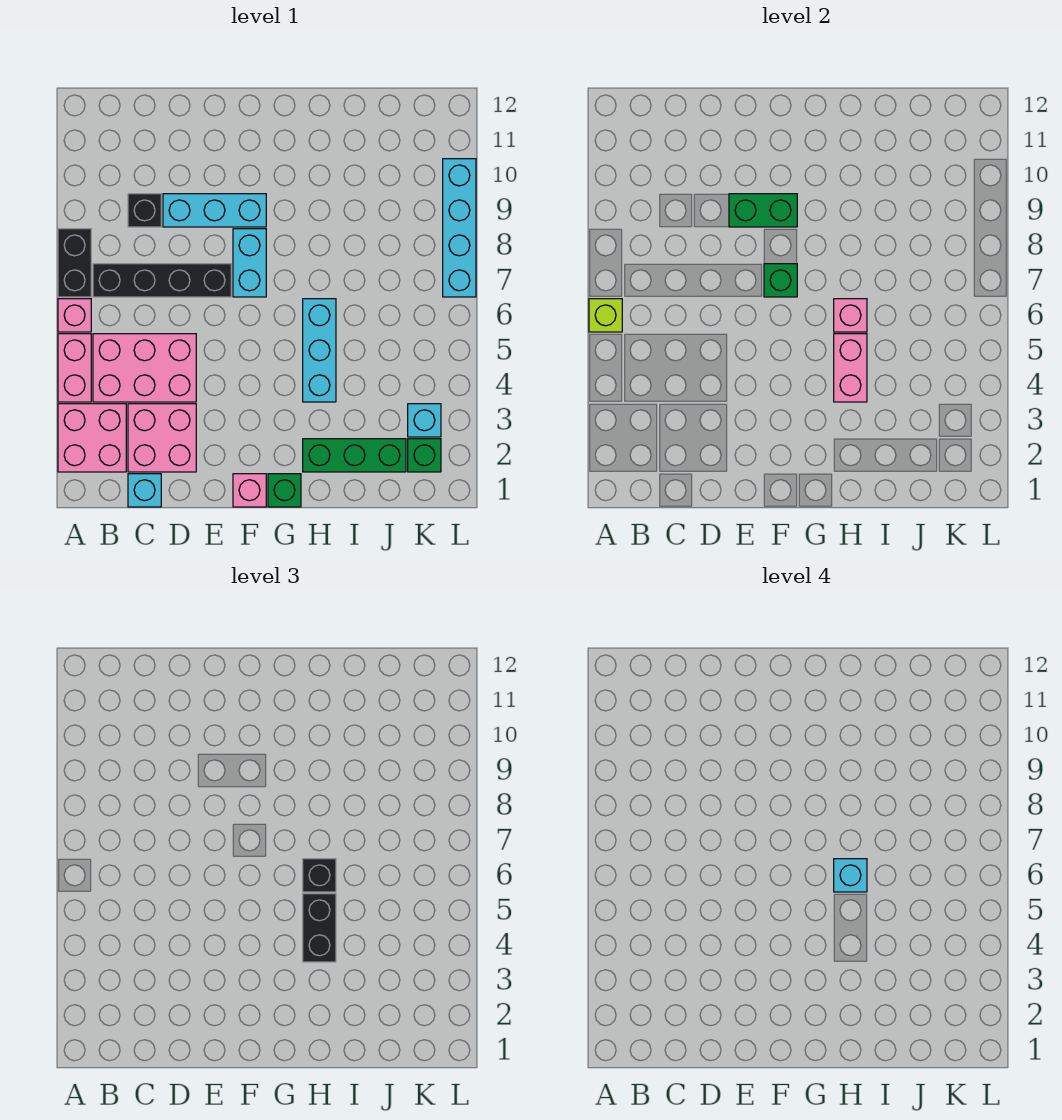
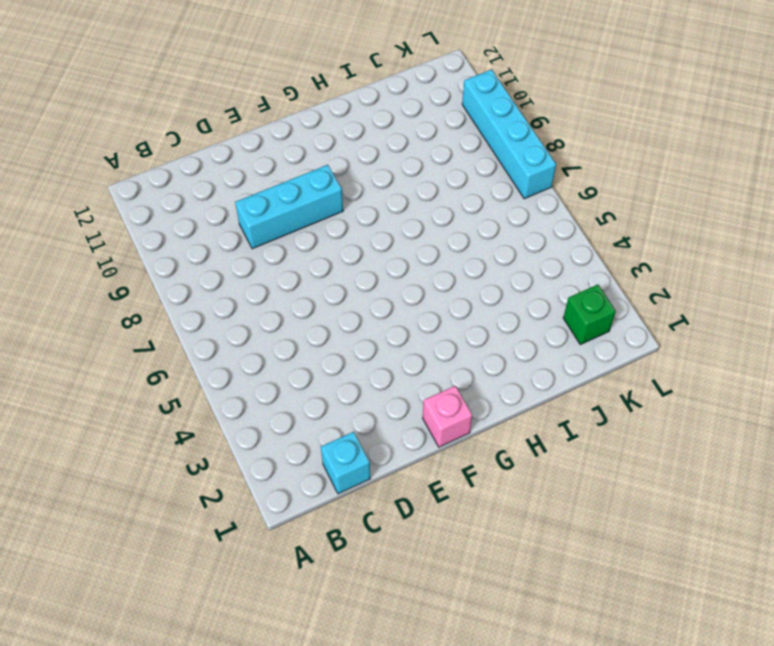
none -> pink brick A2:B3 level 1
none -> pink brick A4:A5 level 1
none -> pink brick A6 level 1

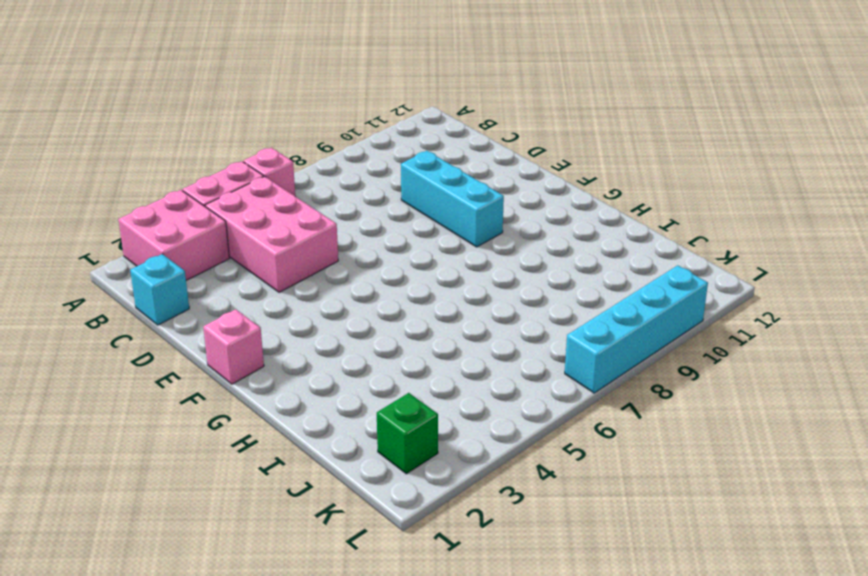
none -> black brick A7:A8 level 1
none -> black brick B7:E7 level 1
none -> pink brick C2:D3 level 1

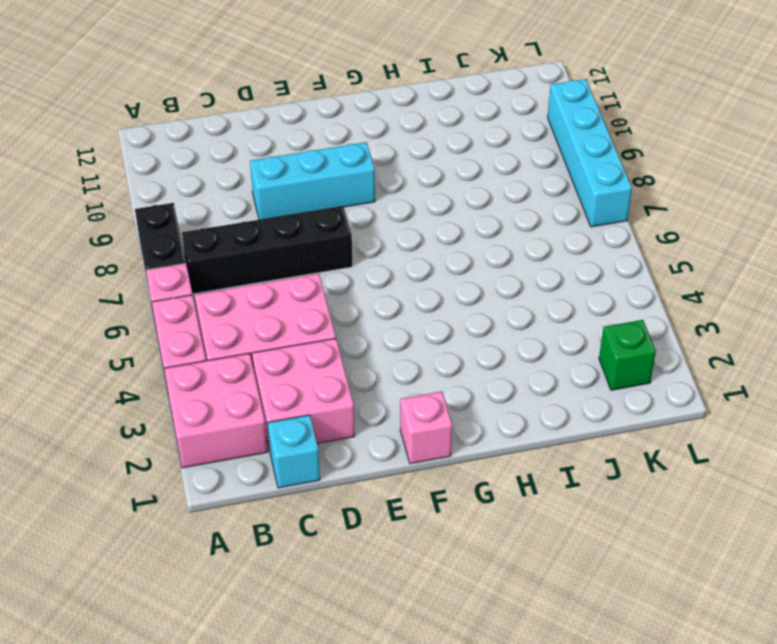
none -> black brick C9 level 1
none -> cyan brick F7:F8 level 1
none -> green brick G1 level 1

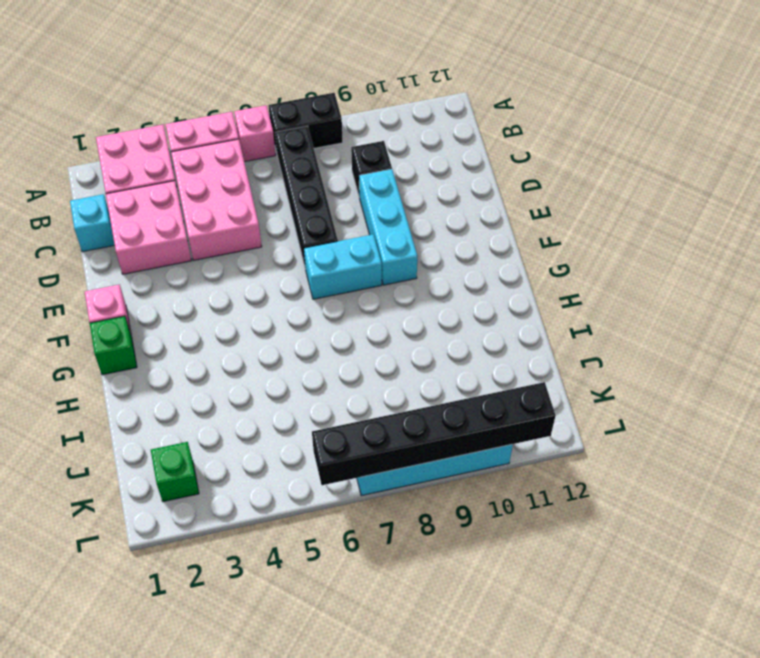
black brick L6:L11 level 2 -> none
none -> green brick H2:J2 level 1
none -> cyan brick H4:H6 level 1
none -> cyan brick K3 level 1

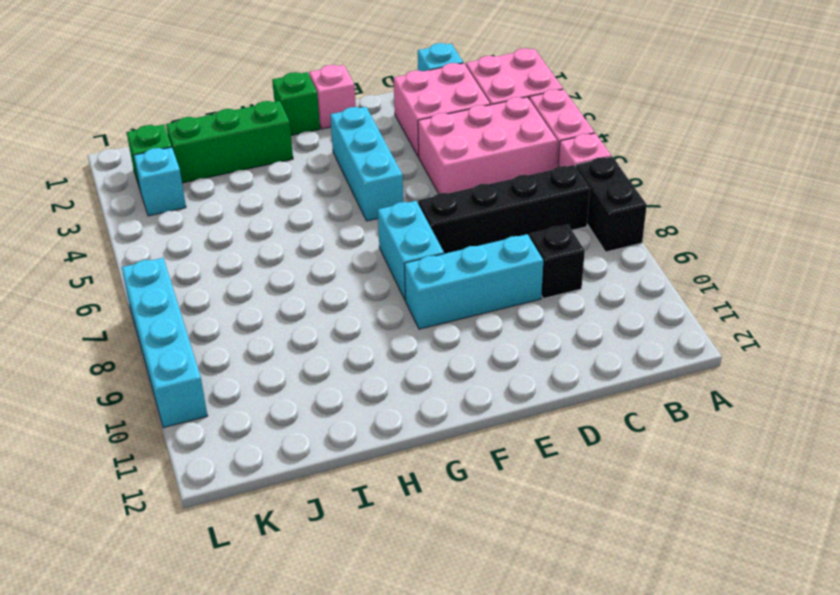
cyan brick F3:F5 level 1 -> cyan brick H4:H6 level 1
none -> lime brick A6 level 2
none -> green brick E9:F9 level 2
none -> green brick F7 level 2

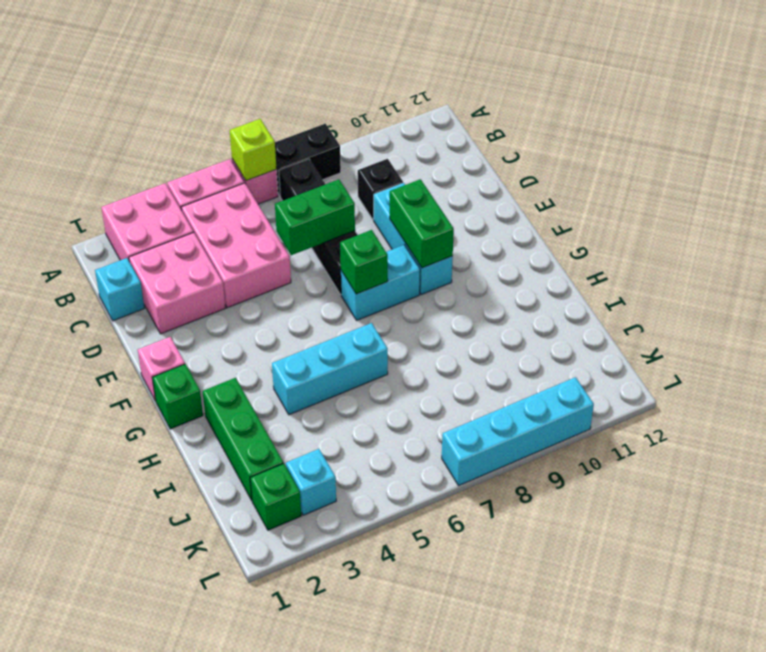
green brick D6:D7 level 2 -> none
none -> pink brick H4:H5 level 2
none -> pink brick H6 level 2
none -> black brick H4:H5 level 3

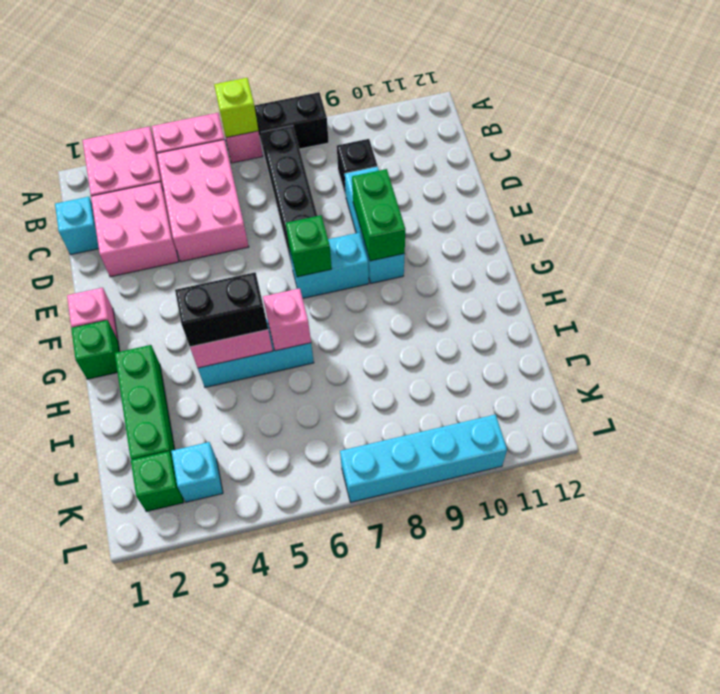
none -> black brick H6 level 3
none -> cyan brick H6 level 4

